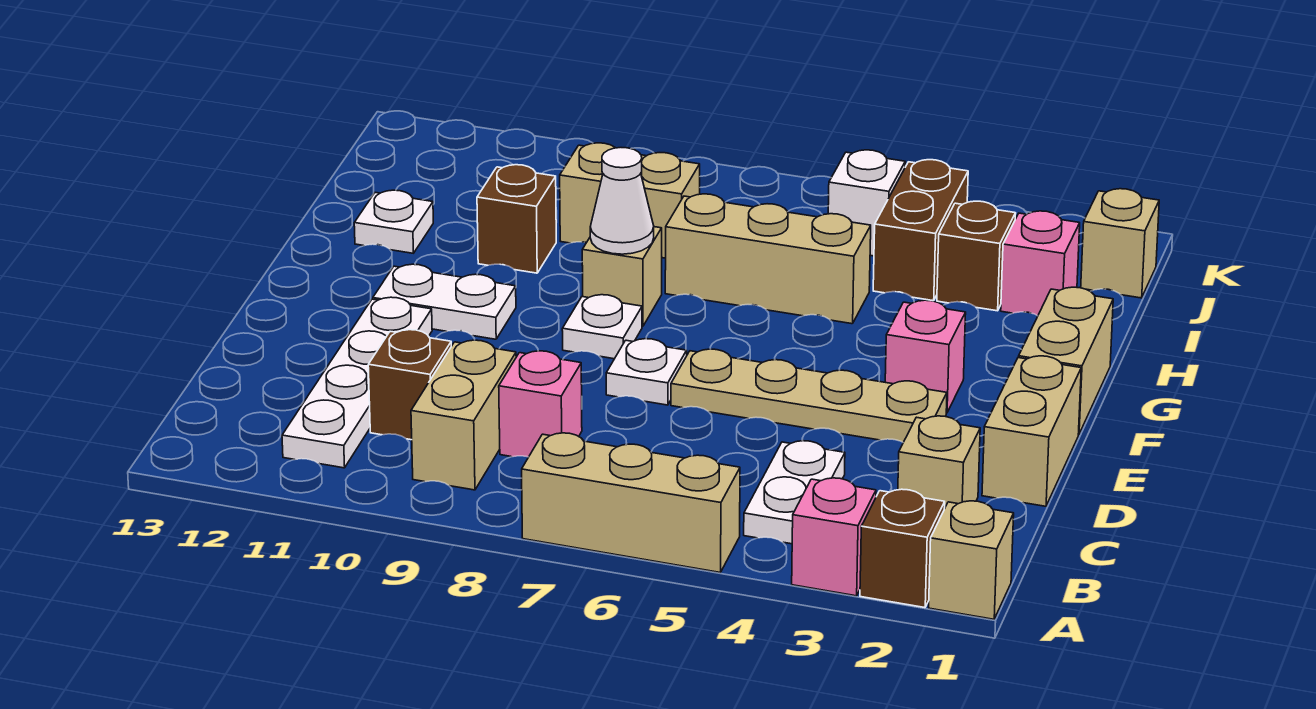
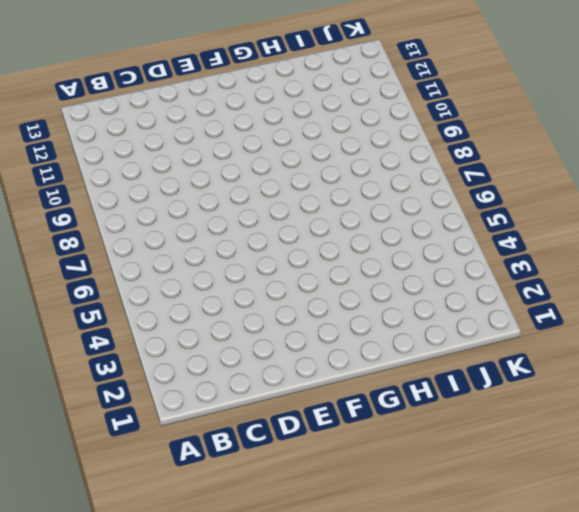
none -> tan brick A1 level 1
none -> brown brick A2 level 1
none -> pink brick A3 level 1

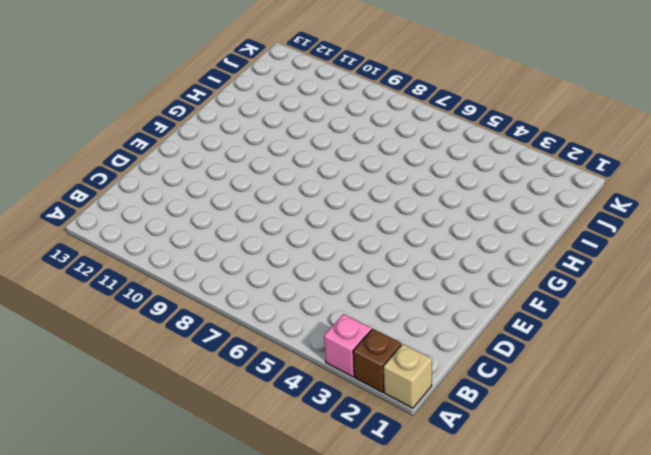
none -> tan brick A5:A7 level 1
none -> white plate B4:C4 level 1
none -> tan brick B9:C9 level 1

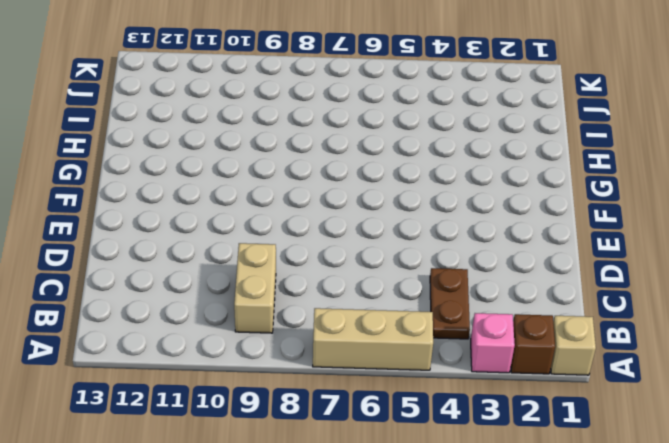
brown plate B4:C4 level 1 -> white plate B4:C4 level 1
none -> white plate B11:E11 level 1
none -> tan brick C2 level 1
none -> pink brick C8 level 1

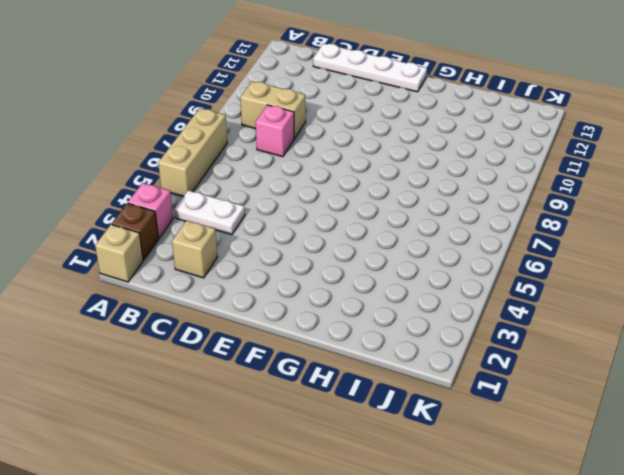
white plate C13:F13 level 1 -> white plate B11:E11 level 1
none -> brown brick C10 level 1
none -> tan brick D1:E1 level 1
none -> tan plate E3:E6 level 1

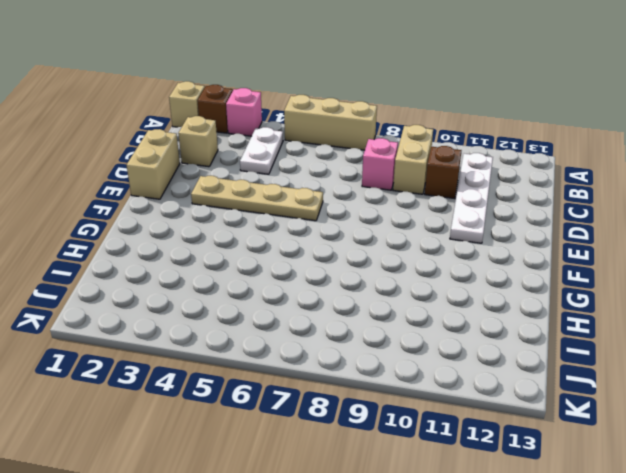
none -> white plate E7 level 1
none -> tan brick F1:G1 level 1
none -> pink brick F3 level 1

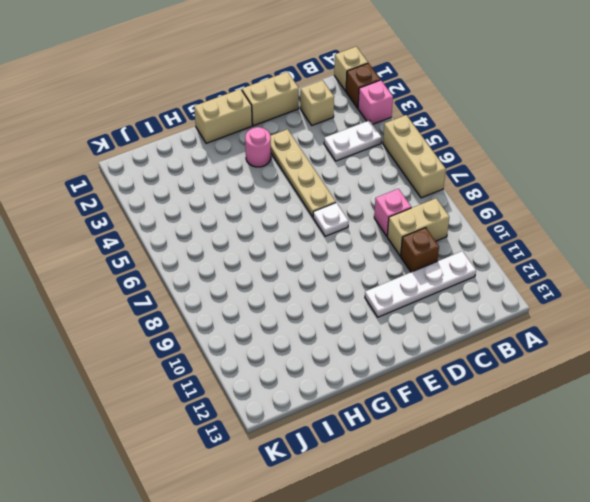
pink round brick F3 level 1 -> pink brick F3 level 1
none -> white plate F8 level 1
none -> white plate F10:F11 level 1
none -> tan brick G8 level 1

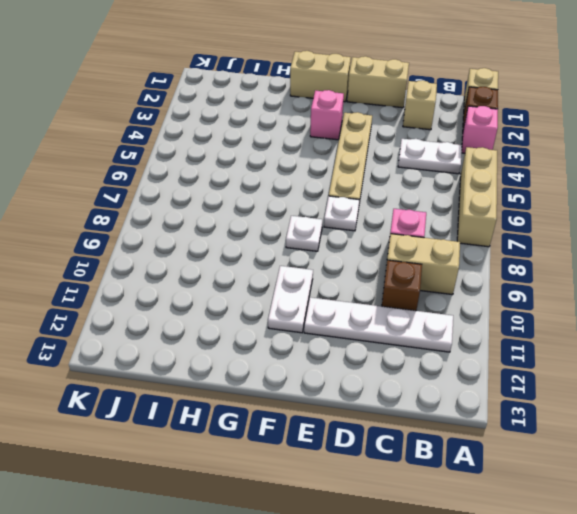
none -> tan brick G8 level 1
none -> tan brick H5:H7 level 1
none -> brown brick H10 level 1

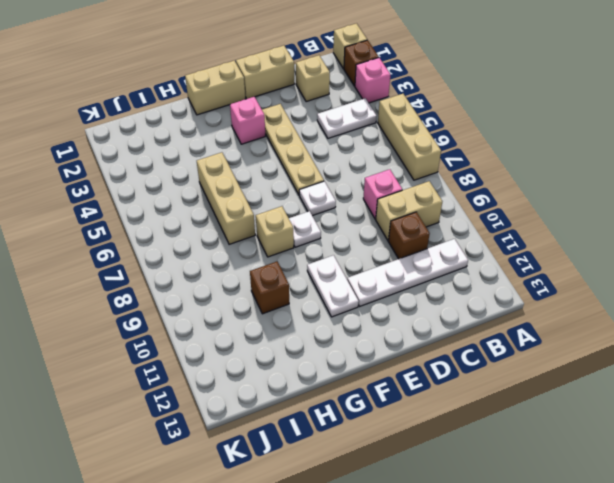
none -> white plate H12 level 1
none -> pink brick I2 level 1
none -> brown brick I3 level 1

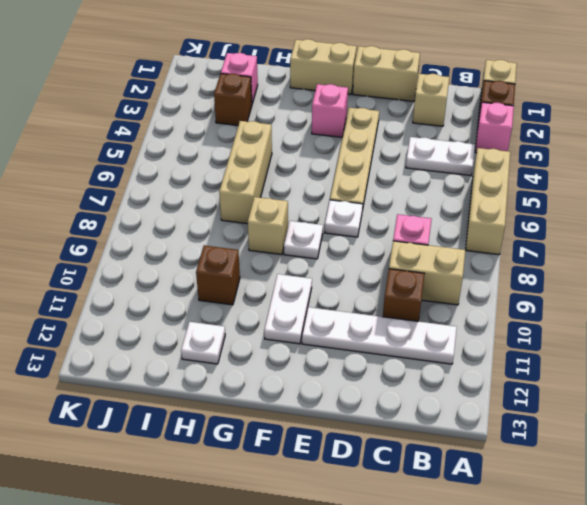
none -> brown brick I4:J4 level 1
none -> tan brick I8:I9 level 1
none -> tan brick J1 level 1

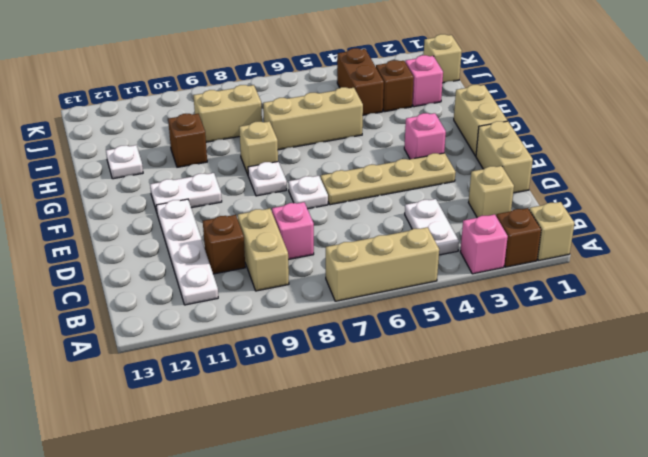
none -> white brick J5 level 1
none -> white cone G8 level 2

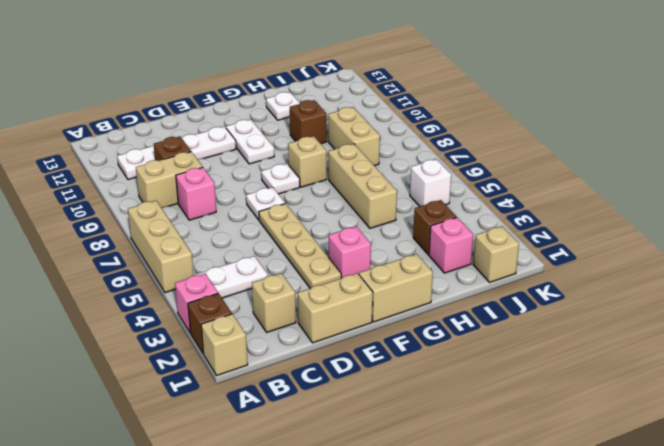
none -> brown brick I4:J4 level 1
none -> white cone G8 level 2

